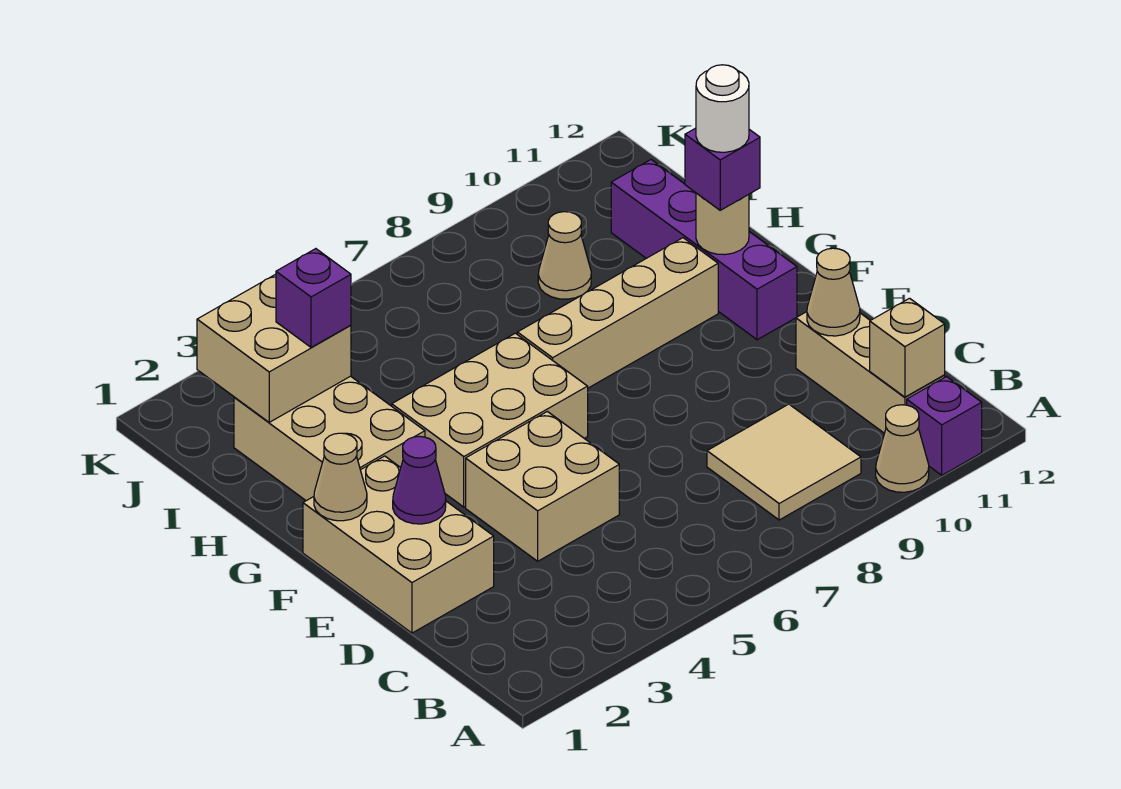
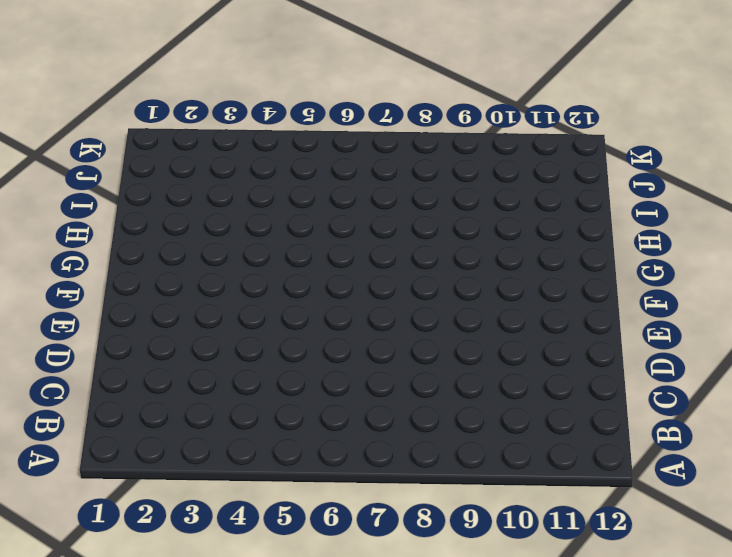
none -> tan cone A10 level 1
none -> purple brick A11 level 1
none -> tan tile B8:C9 level 1

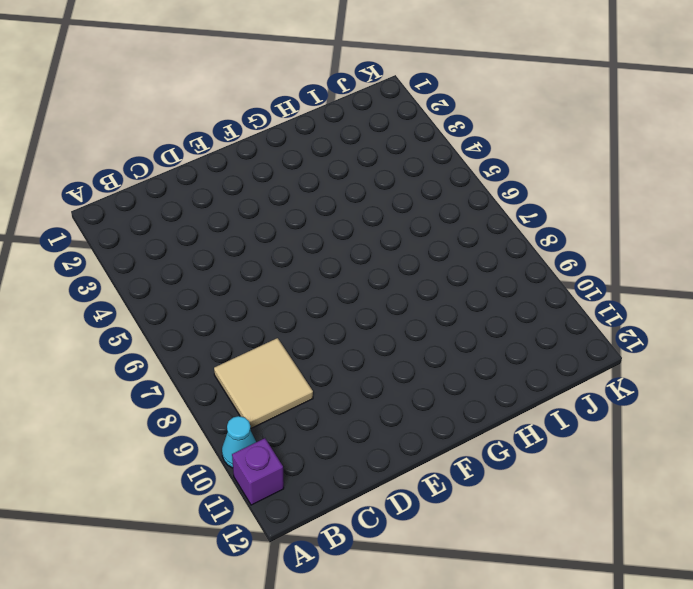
cyan cone A10 level 1 -> tan cone A10 level 1
none -> tan brick B11:D11 level 1
none -> tan brick D1:F2 level 1
none -> tan brick D4:E5 level 1

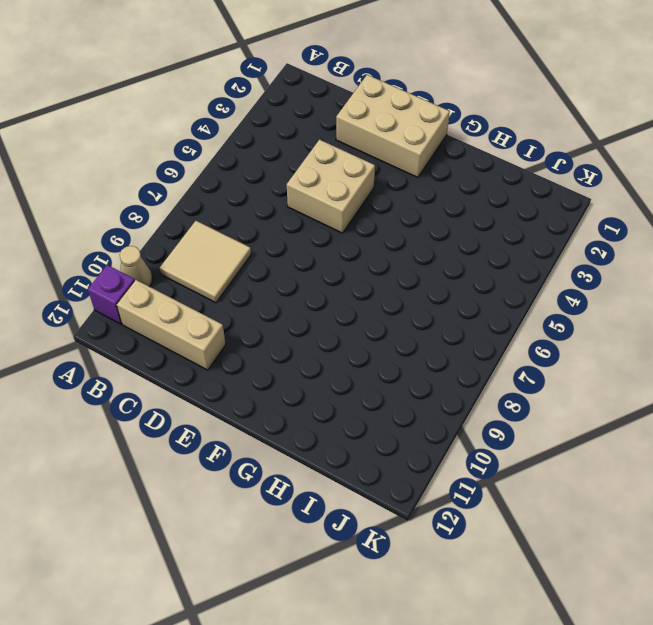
none -> tan brick F4:G6 level 1
none -> purple brick F11:I11 level 1
none -> tan brick G2:I3 level 1

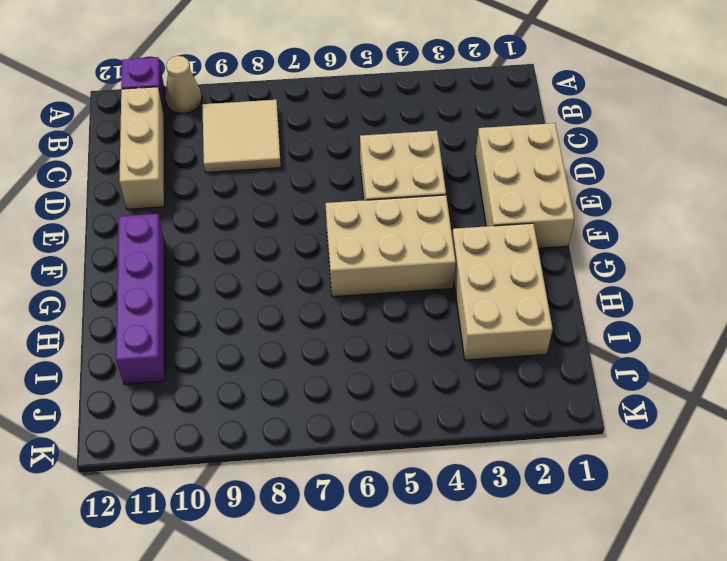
none -> tan brick G7:G10 level 1
none -> tan cone I9 level 1
none -> tan brick B11 level 2

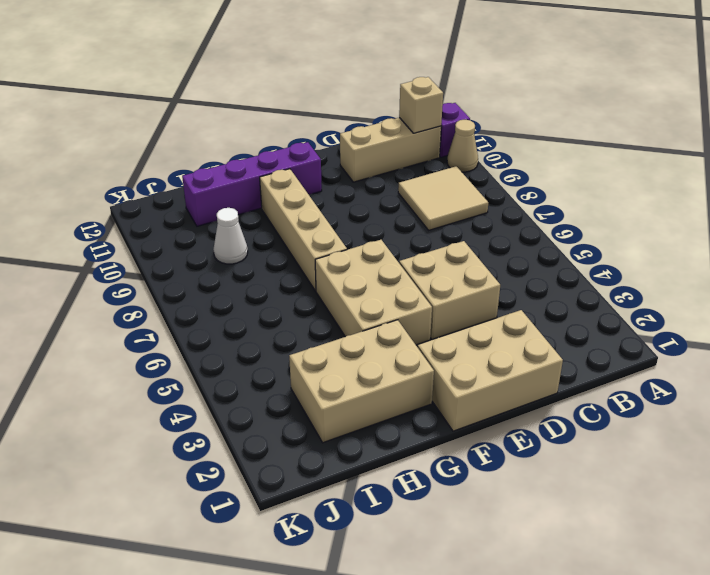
white cone I9 level 1 -> tan cone I9 level 1
none -> tan cone D11 level 2
none -> purple cone E2 level 2
none -> tan cone F1 level 2

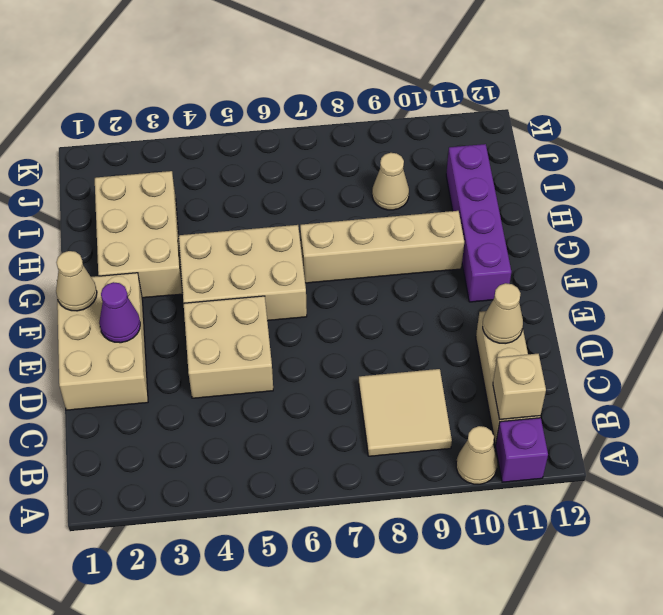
none -> tan round brick G11 level 2
none -> tan brick I2:J3 level 2
none -> purple brick G11 level 3

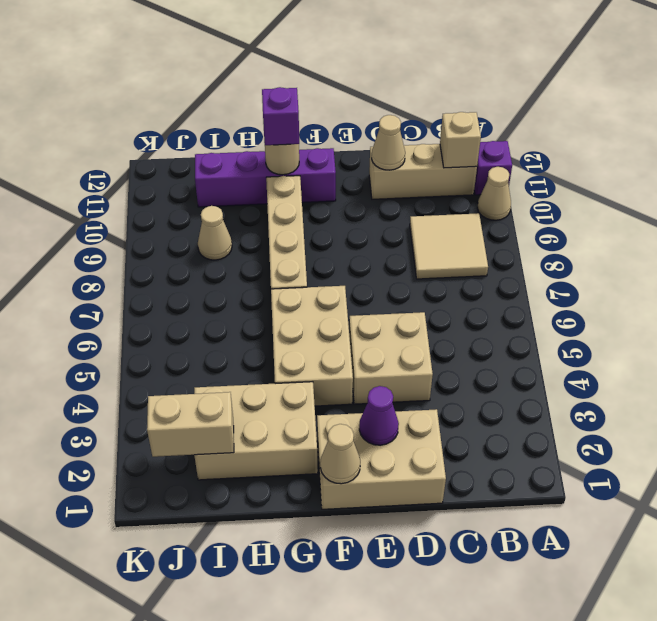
tan brick I2:J2 level 2 -> tan brick I2:J3 level 2
none -> purple brick I3 level 3
none -> white round brick G11 level 4

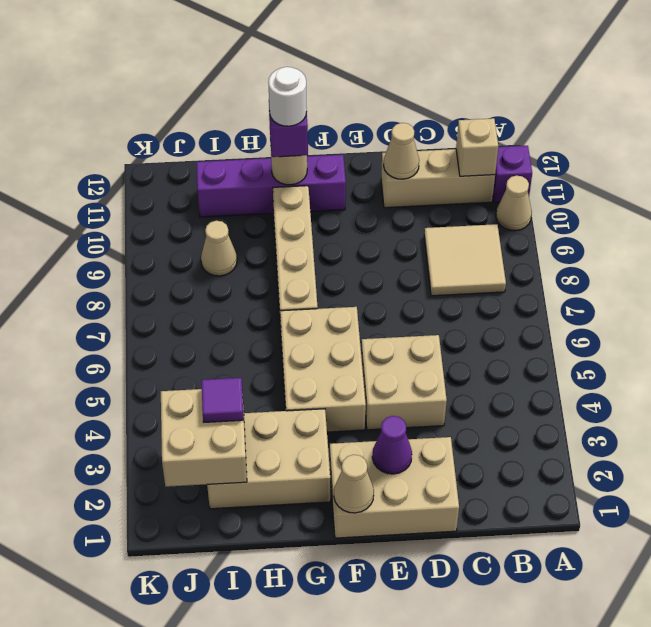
purple tile I3 level 3 -> purple brick I3 level 3

